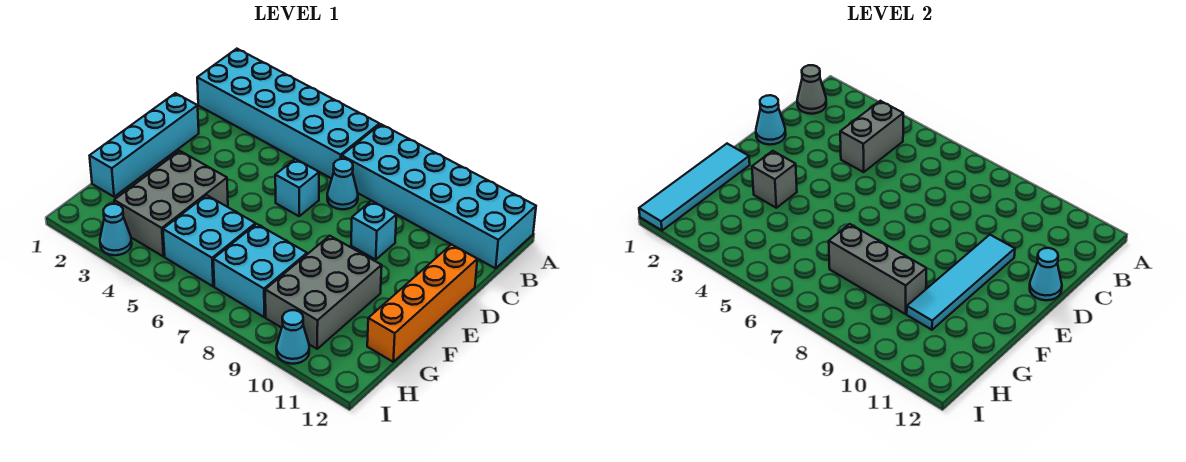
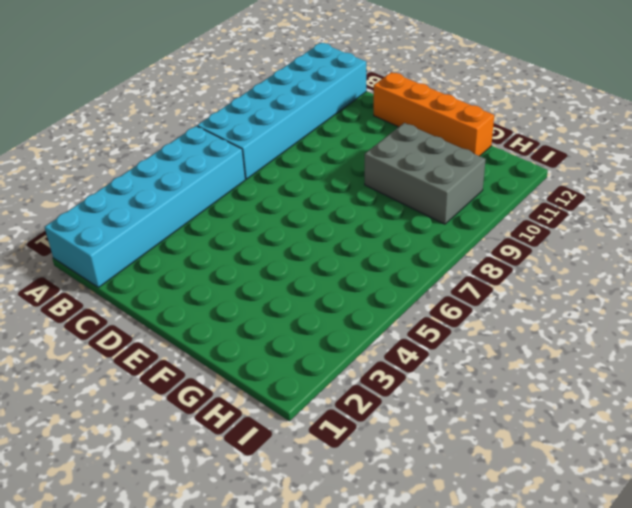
none -> cyan cone C7 level 1
none -> cyan brick D1:G1 level 1
none -> cyan brick D6 level 1

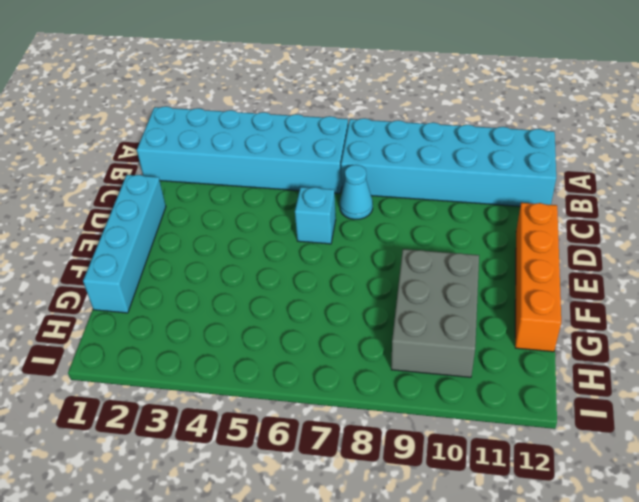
none -> cyan brick D9 level 1
none -> grey brick F3:H4 level 1
none -> cyan brick G5:H6 level 1

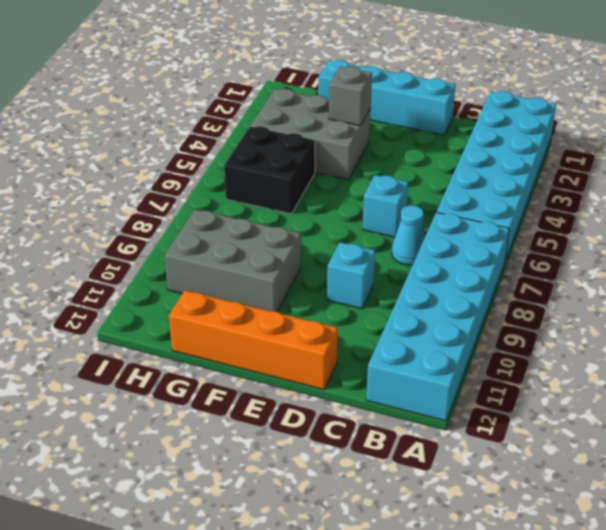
black brick G5:H6 level 1 -> cyan brick G5:H6 level 1
none -> cyan brick G7:H8 level 1
none -> cyan cone I3 level 1
none -> cyan cone I10 level 1

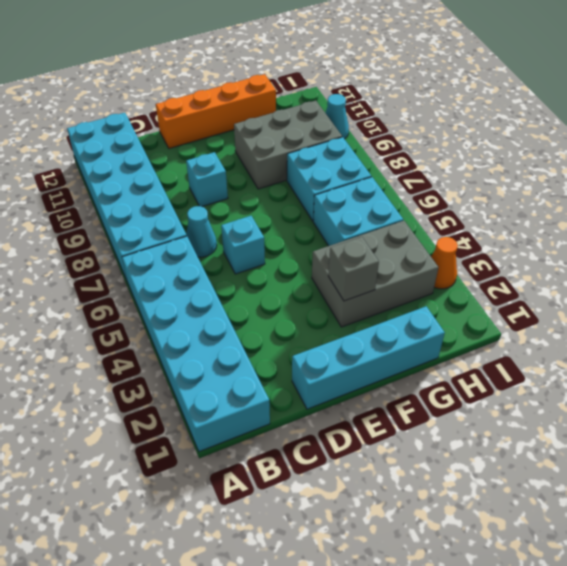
orange cone I3 level 1 -> cyan cone I3 level 1
none -> grey cone B1 level 2
none -> grey brick B4:C4 level 2
none -> cyan cone D1 level 2

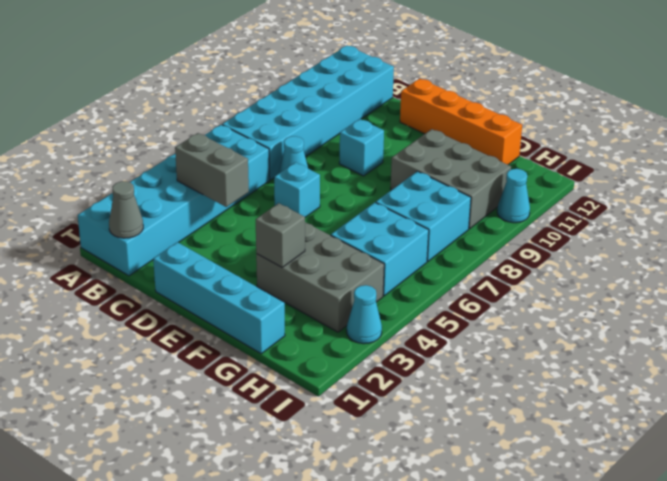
none -> cyan cone D1 level 2
none -> cyan tile D10:G10 level 2
none -> cyan cone D12 level 2

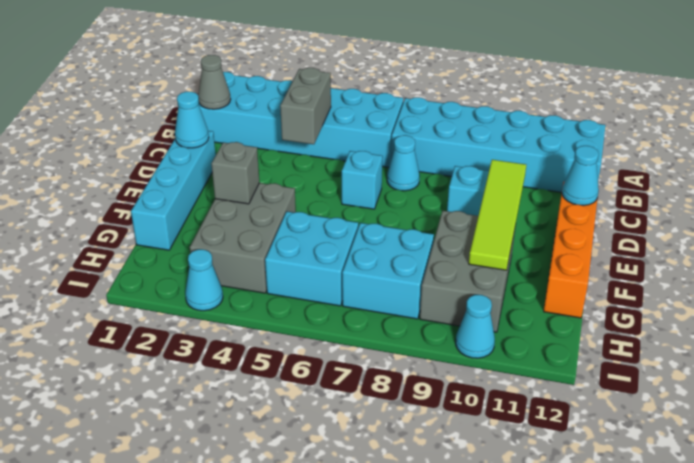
lime tile D10:G10 level 2 -> cyan tile D10:G10 level 2
none -> cyan tile F1:I1 level 2
none -> grey brick G7:G9 level 2

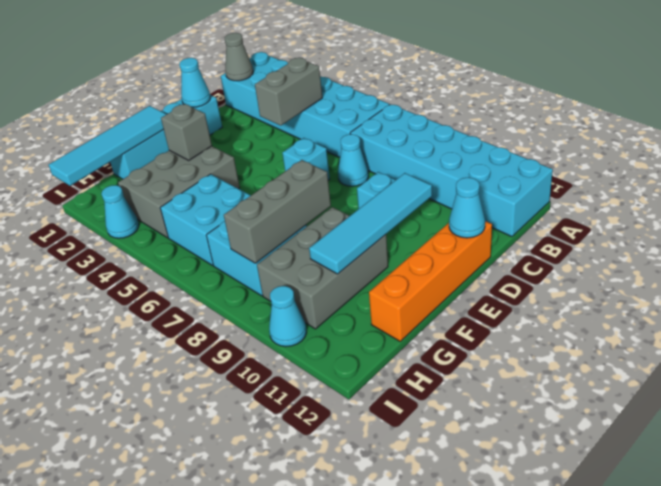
grey brick F8:H8 level 2 -> grey brick G7:G9 level 2

